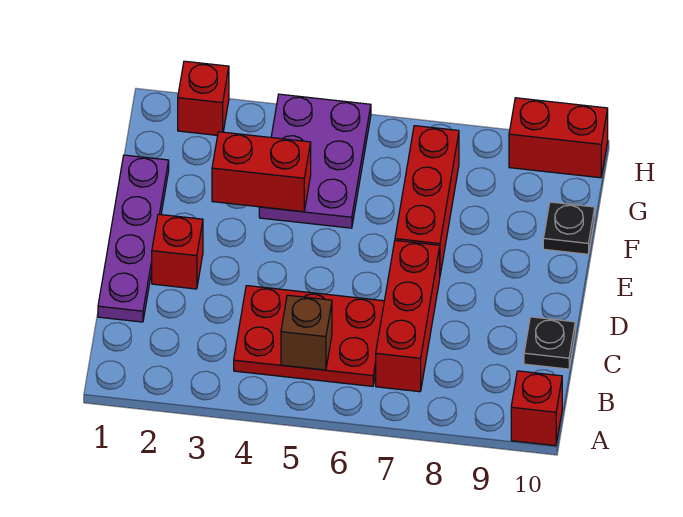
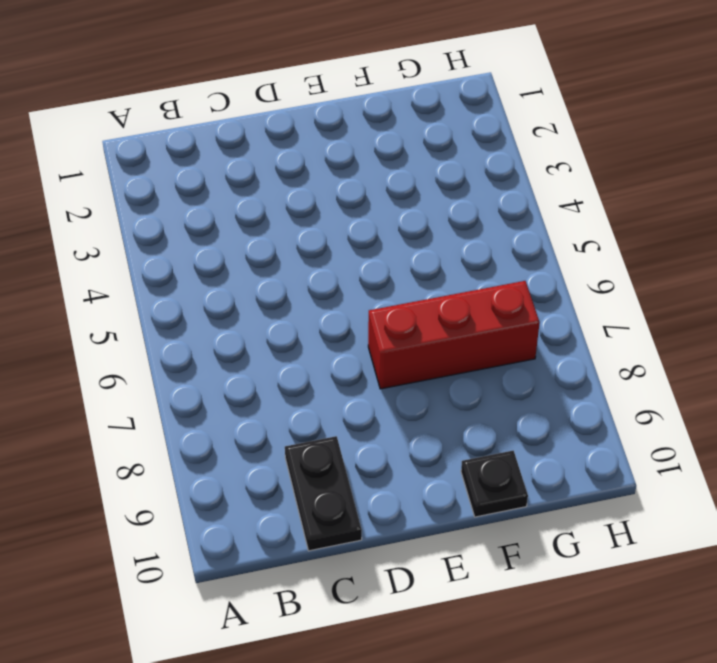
black plate C9:C10 level 1 -> black plate C10 level 1
none -> red brick A10 level 1
none -> red plate B4:C6 level 1
none -> red brick B7:D7 level 1

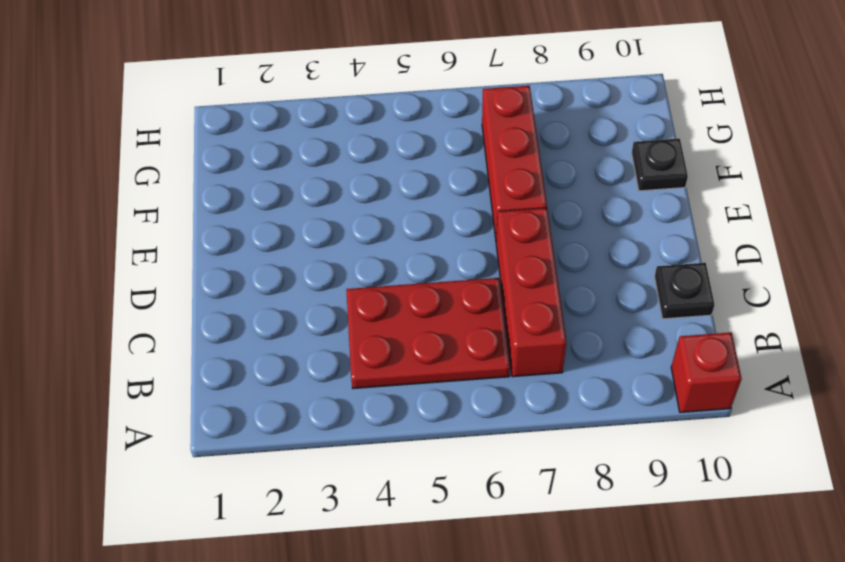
none -> purple plate C1:F1 level 1
none -> red brick D2 level 1
none -> purple plate F4:H5 level 1

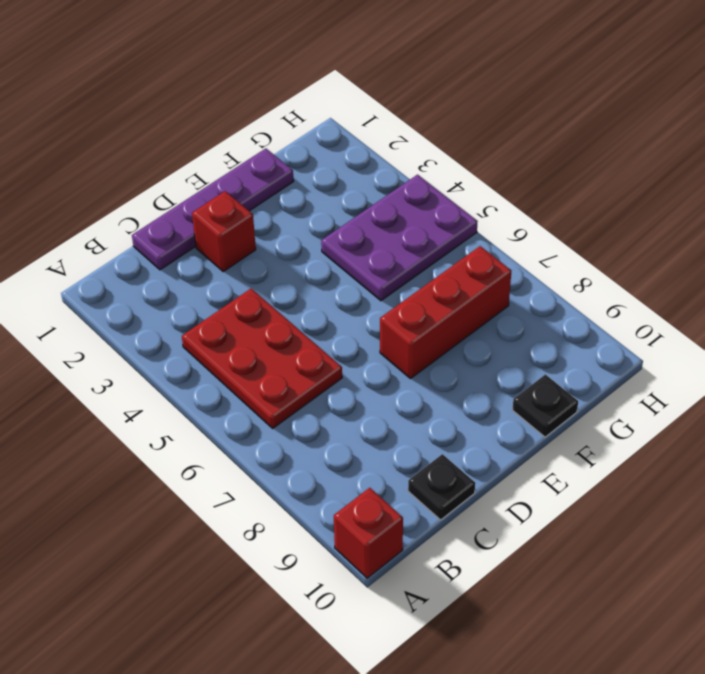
none -> red brick B7:D7 level 1
none -> red brick H2 level 1
none -> red brick H9:H10 level 1

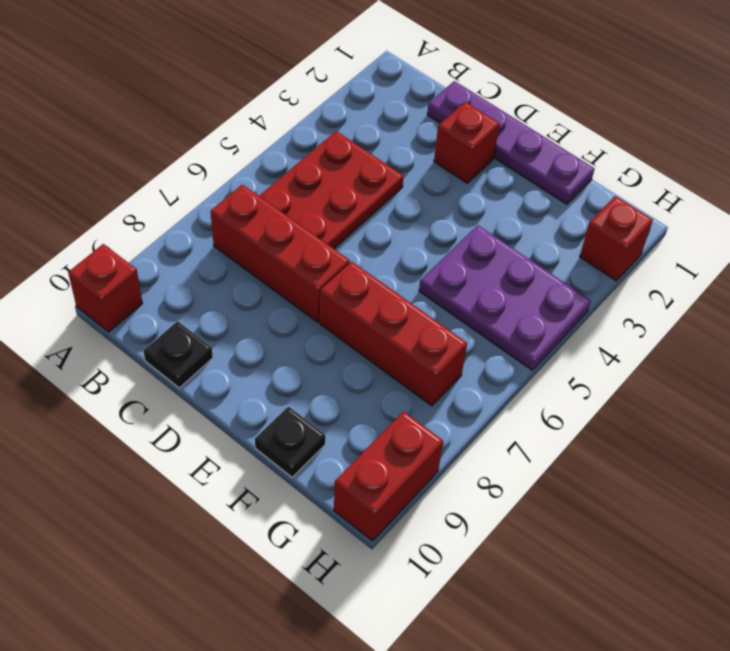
none -> brown brick B5 level 2
none -> red brick F3:F4 level 2

